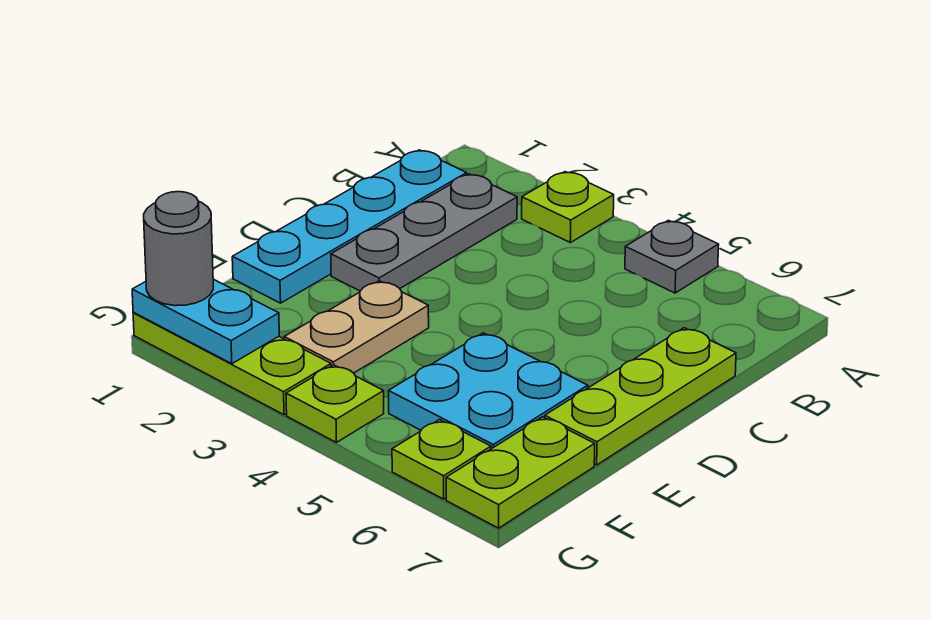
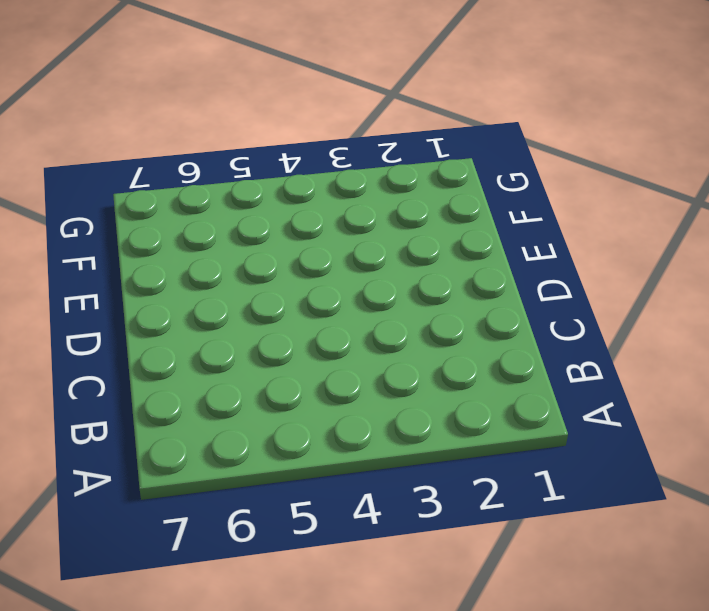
none -> lime plate A3 level 1
none -> grey plate A5 level 1
none -> cyan plate B1:E1 level 1

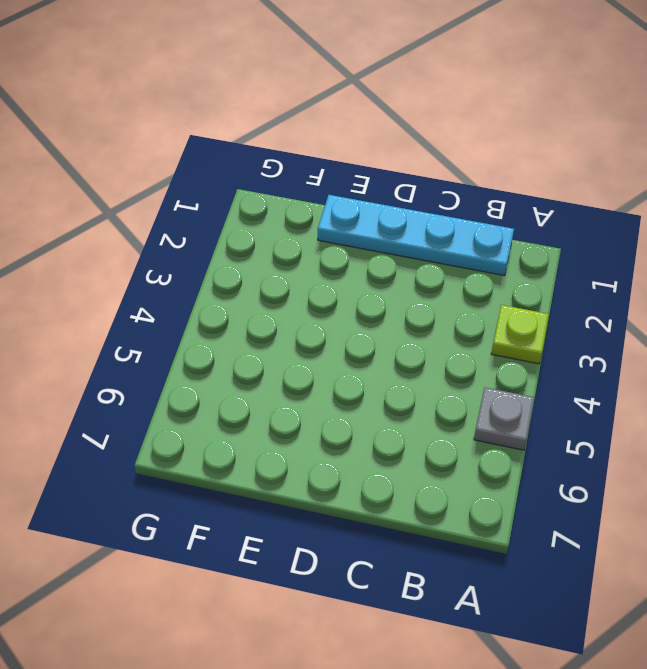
none -> grey plate B2:D2 level 1
none -> lime plate C7:E7 level 1
none -> tan plate E3:F3 level 1

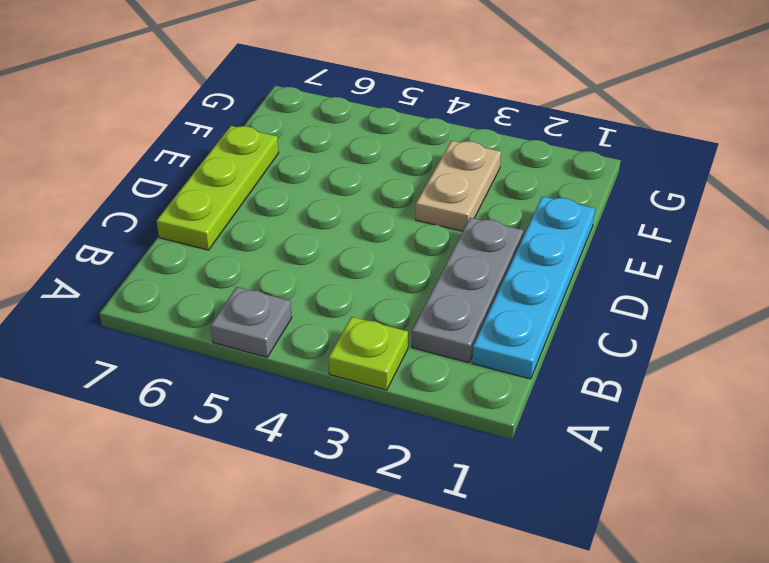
none -> cyan plate E5:F6 level 1
none -> lime plate F7:G7 level 1
none -> lime plate G1:G3 level 1

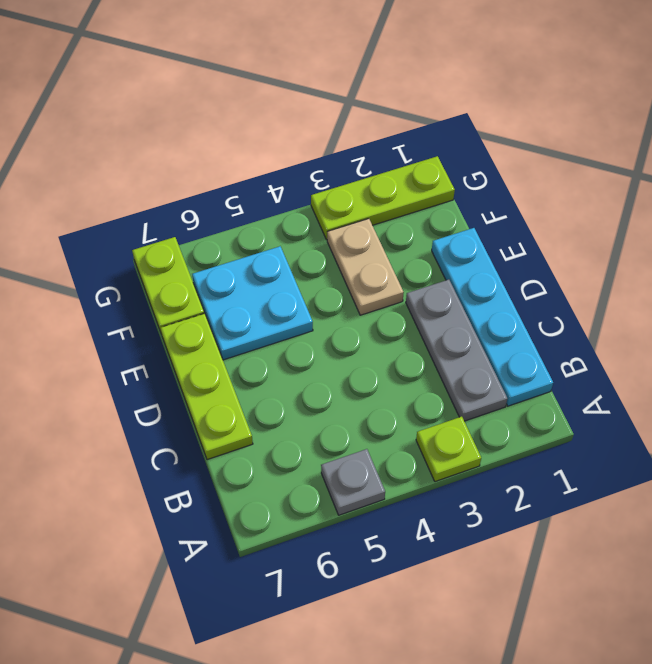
none -> lime plate G4 level 1
none -> lime plate G6 level 1
none -> cyan plate G1:G2 level 2

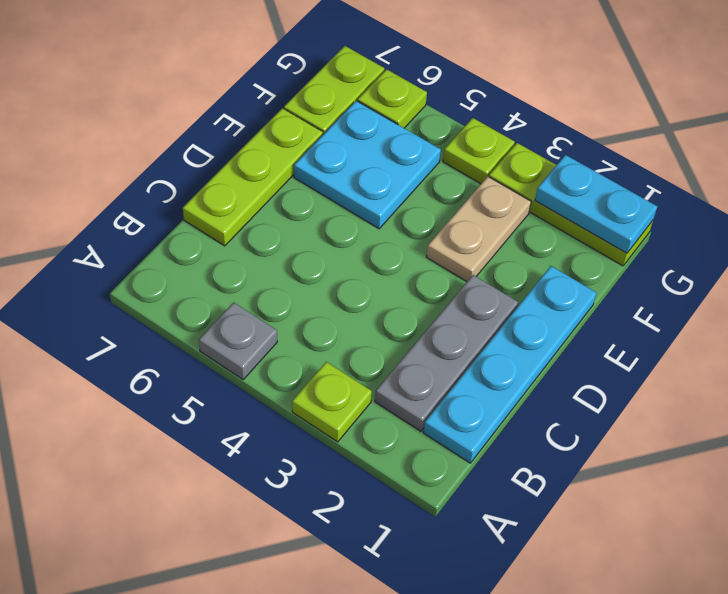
none -> grey round brick G1 level 3

